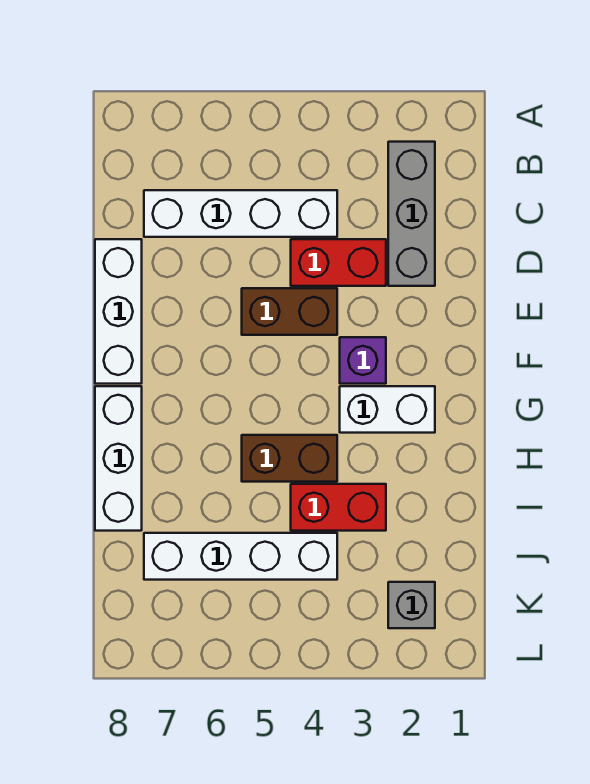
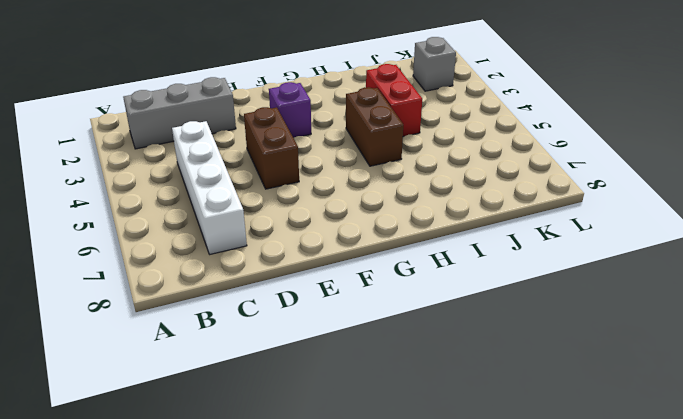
none -> red brick D3:D4 level 1
none -> white brick D8:F8 level 1
none -> white brick G2:G3 level 1

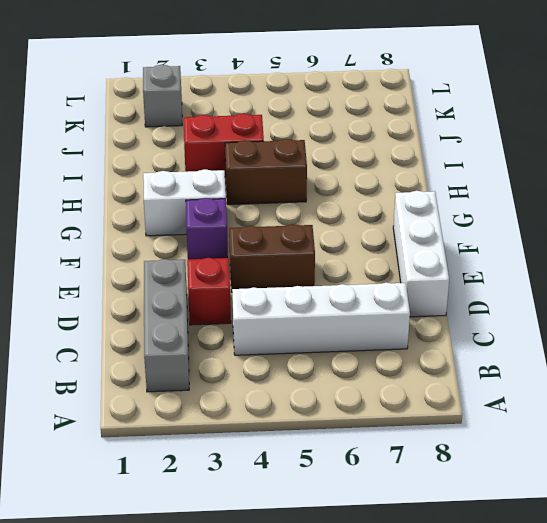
red brick D3 level 1 -> red brick D3:D4 level 1
none -> white brick G8:I8 level 1
none -> white brick J4:J7 level 1

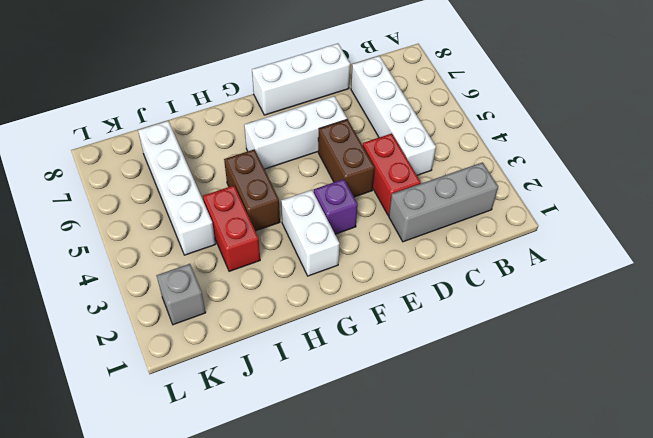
white brick E6:G6 level 1 -> white brick G8:I8 level 1

